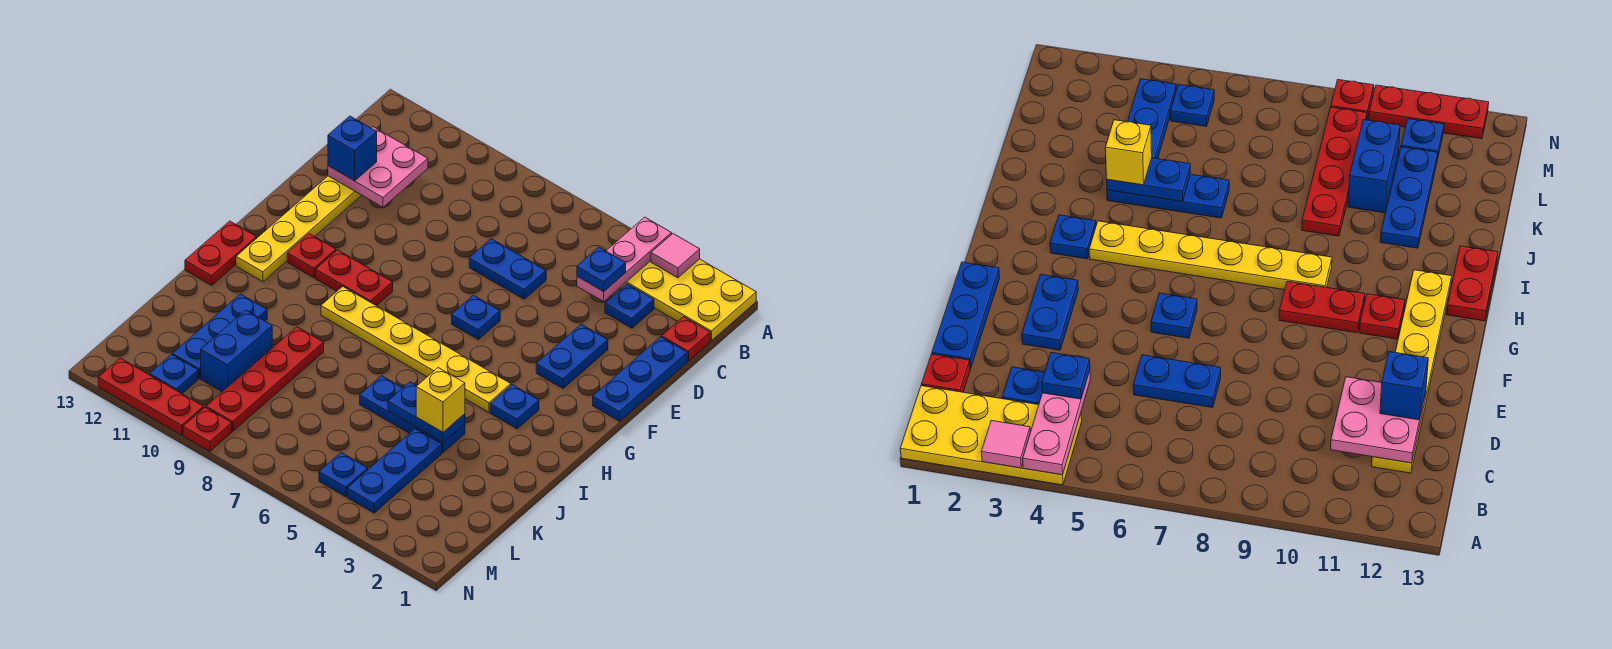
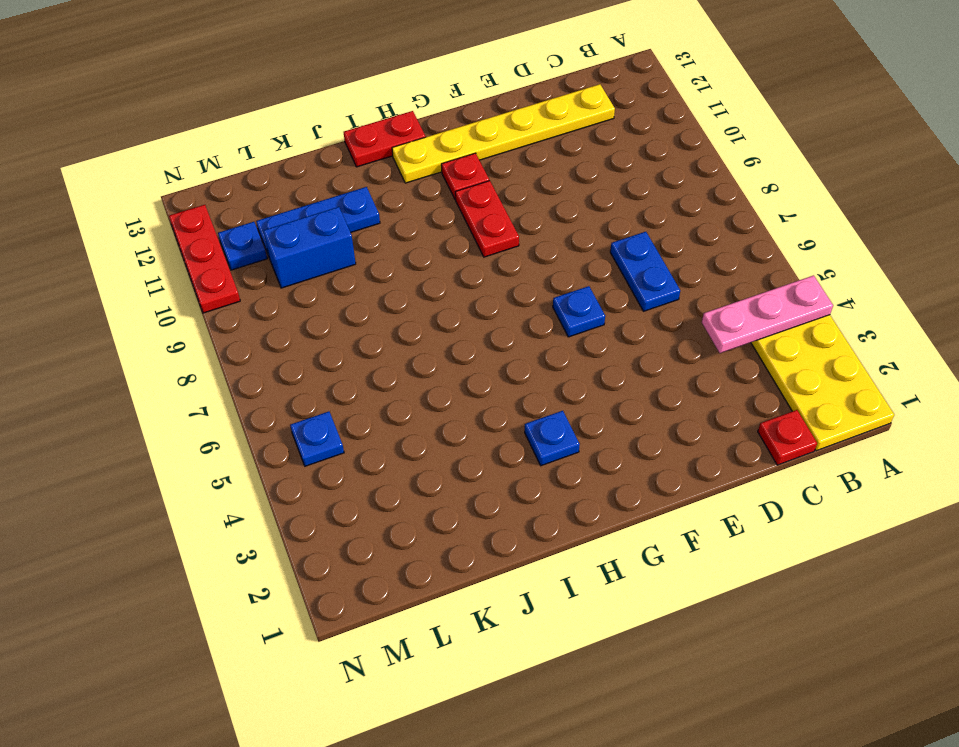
none -> blue plate C3 level 1
none -> blue plate D1:F1 level 1
none -> blue plate E3:F3 level 1

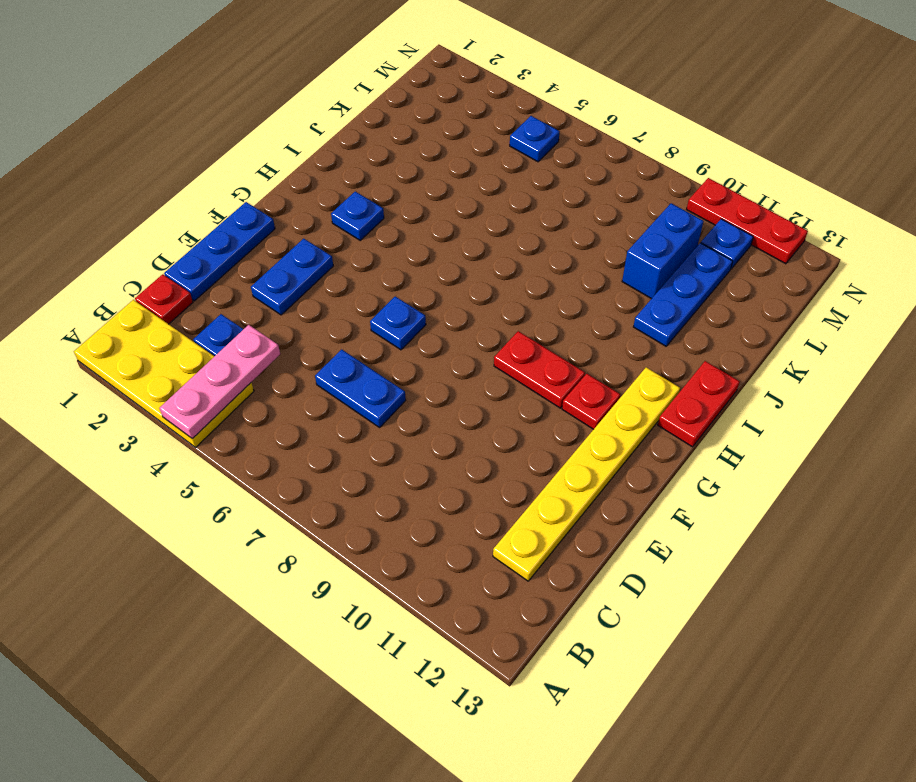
none -> yellow plate H4:H9 level 1
none -> blue plate J4:J6 level 1
none -> red plate J9:M9 level 1

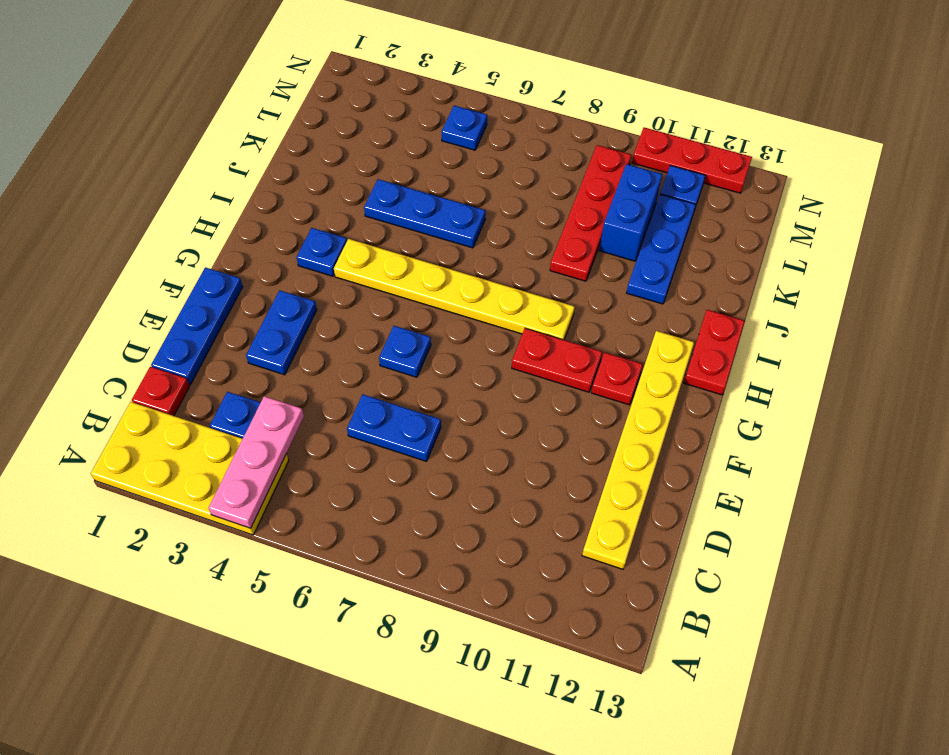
none -> blue plate K4:M4 level 1
none -> red plate N9 level 1
none -> pink tile A3 level 2

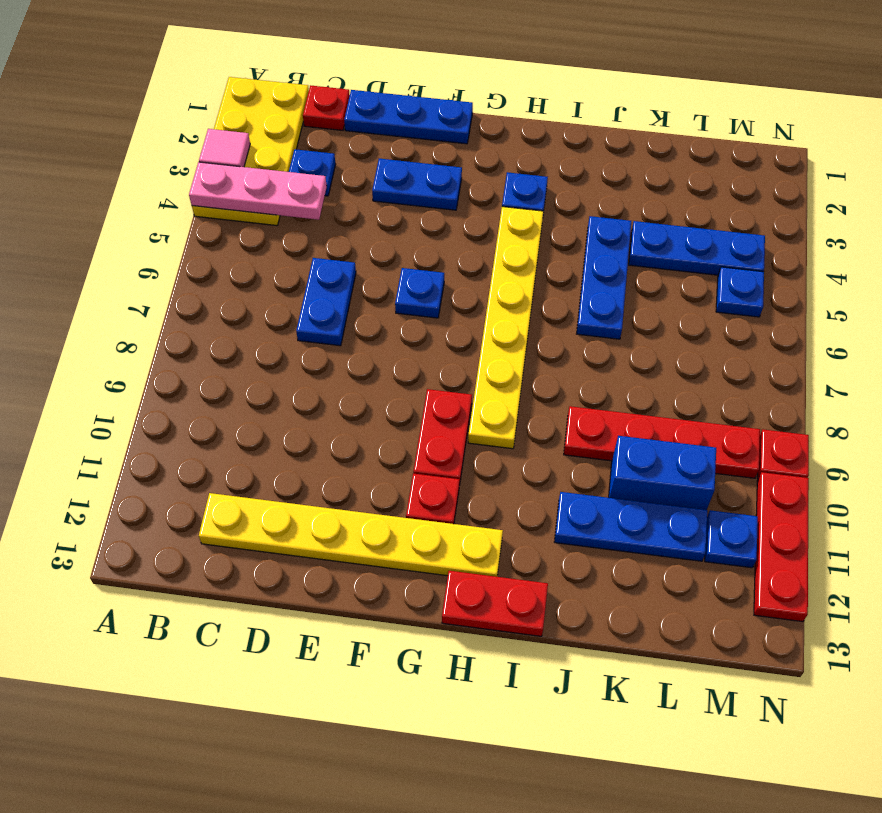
none -> pink plate C11:D12 level 2
none -> blue plate J4:J5 level 2
none -> blue plate C4 level 3

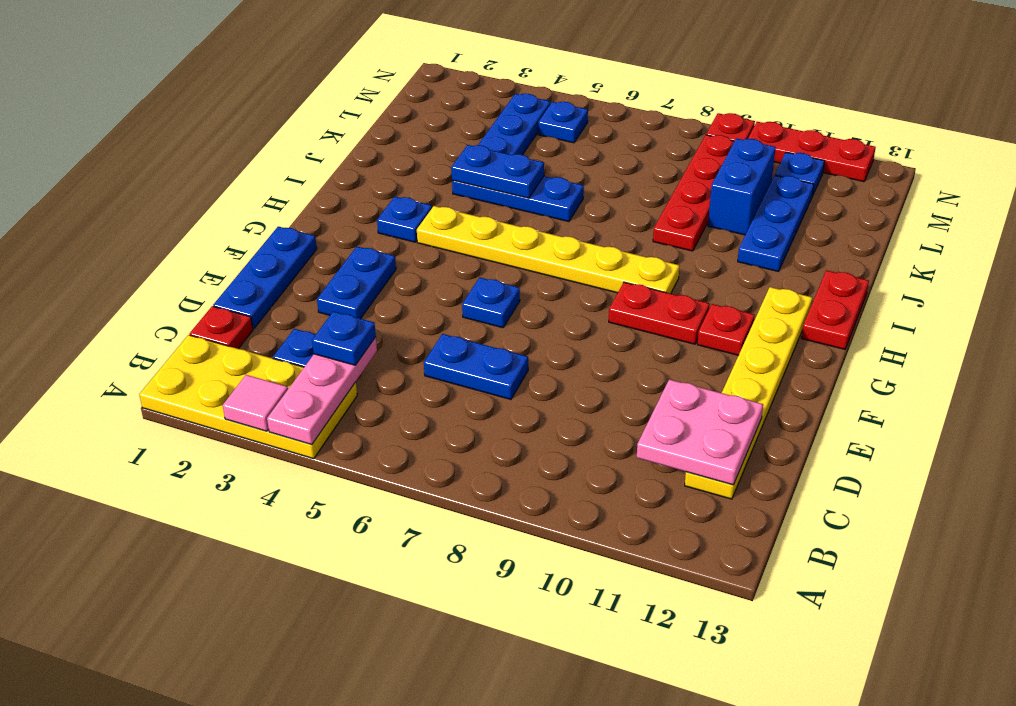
none -> blue brick D12 level 3
none -> yellow brick J4 level 3

